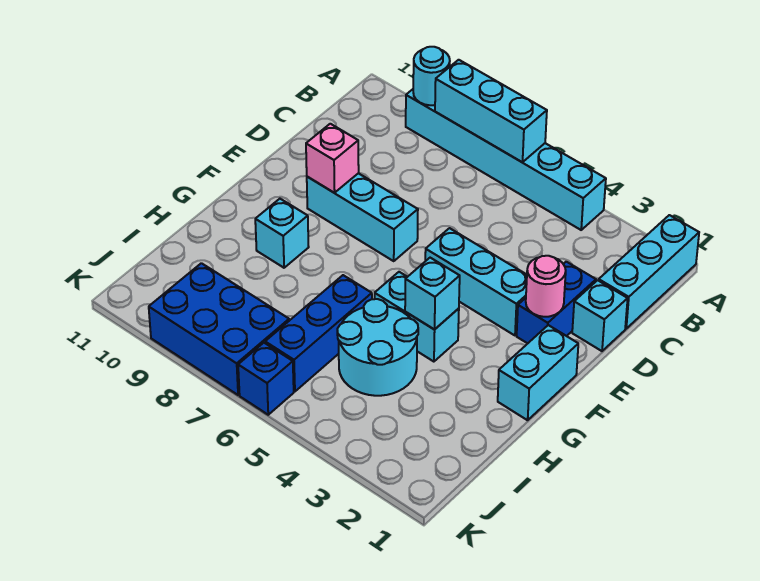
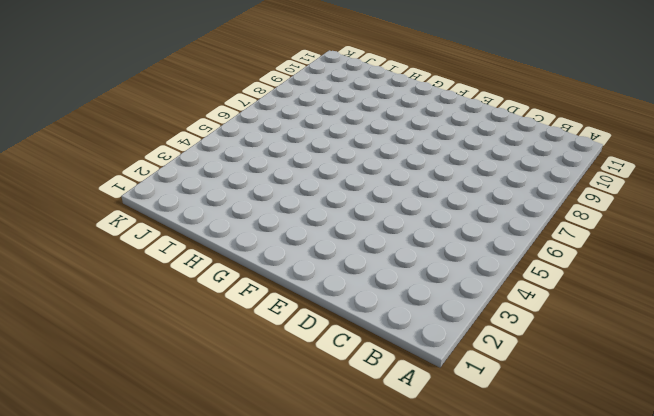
none -> cyan brick A1:C1 level 1
none -> cyan brick A4:A9 level 1
none -> cyan brick D1 level 1

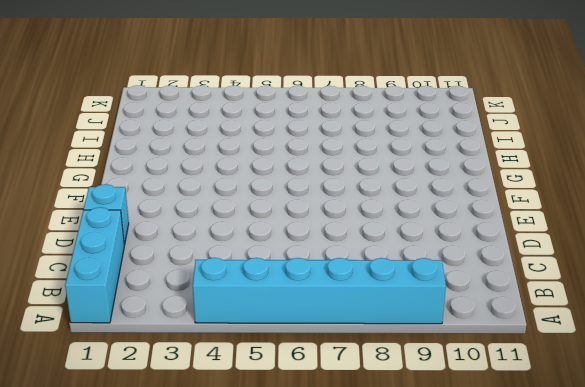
none -> blue brick D2:E2 level 1
none -> cyan brick E3:E5 level 1
none -> cyan brick E7:E9 level 1

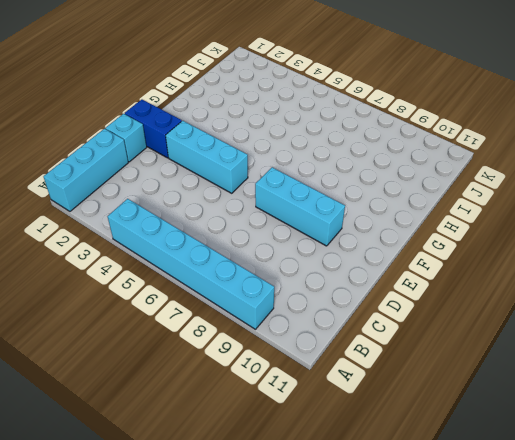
blue brick E1:E2 level 1 -> blue brick D2:E2 level 1
none -> cyan brick F1:G1 level 1
none -> cyan brick G4:G5 level 1
none -> cyan brick G9 level 1

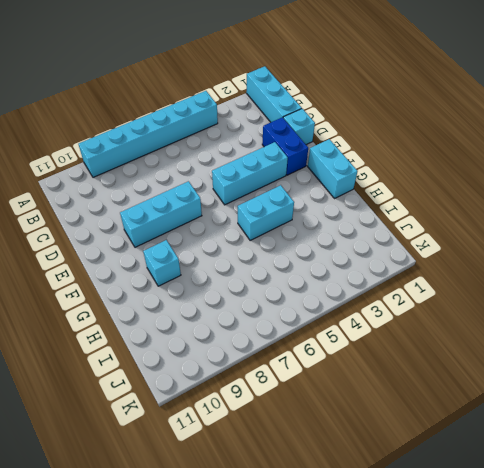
none -> cyan round brick H4:I5 level 1
none -> blue brick H6:J6 level 1
none -> blue brick J7:K9 level 1

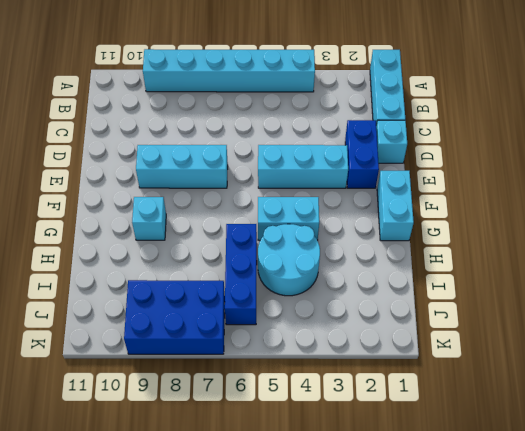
none -> blue brick K6 level 1
none -> cyan brick A6:A8 level 2
none -> cyan round brick A9 level 2

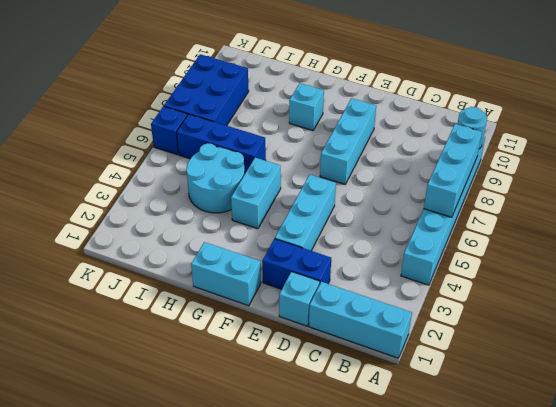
none -> pink round brick E2 level 2
none -> pink brick E9 level 2
none -> cyan brick G4 level 2

